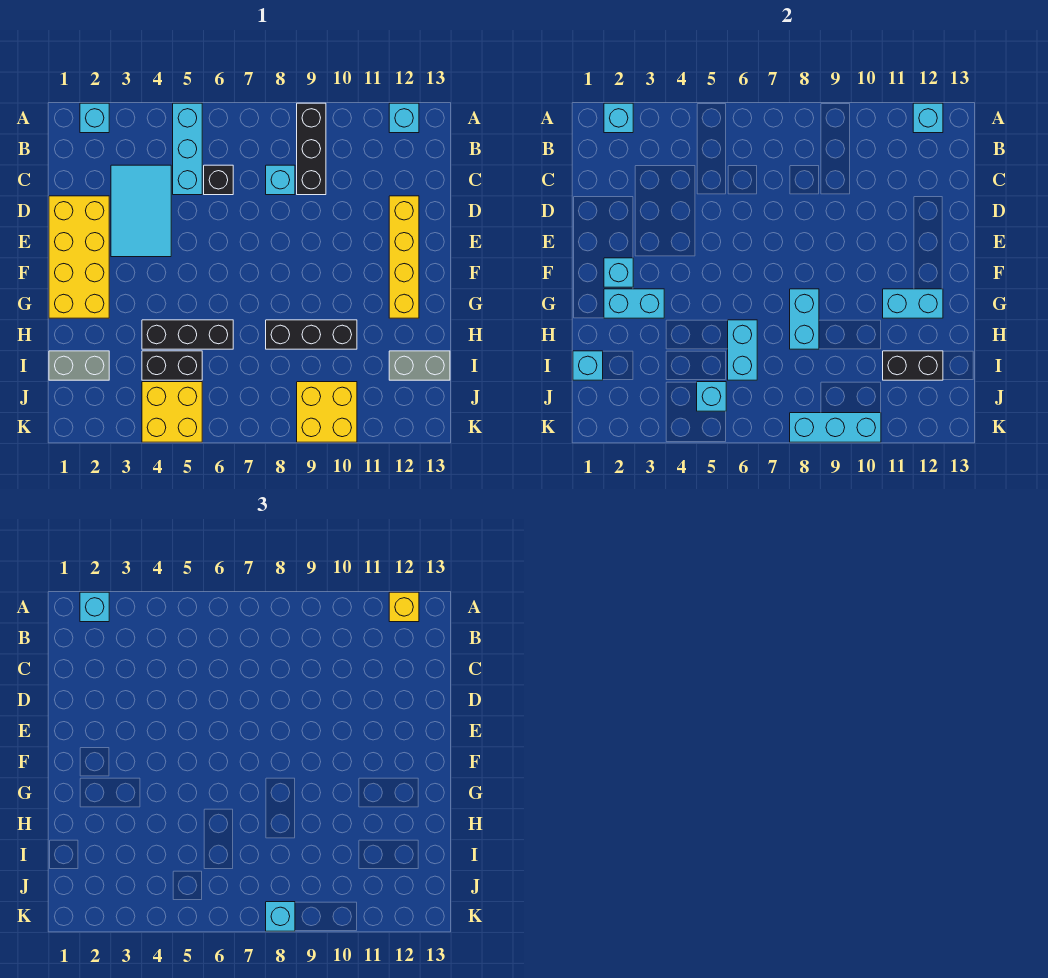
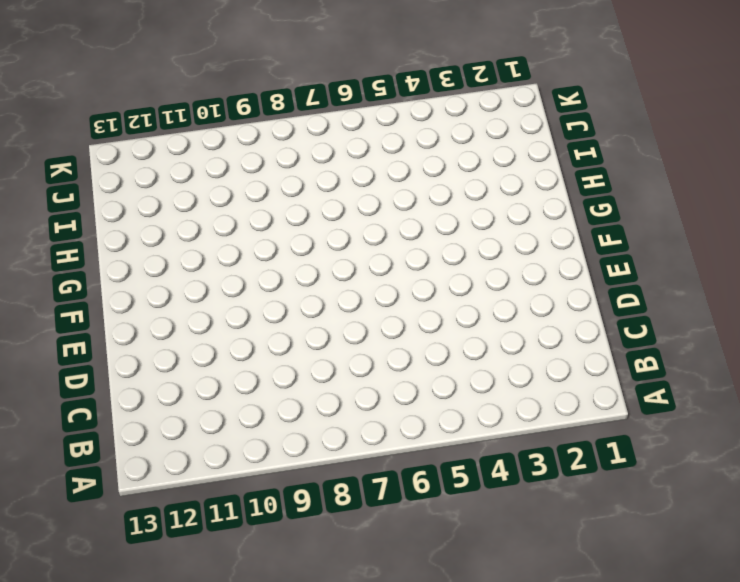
none -> cyan brick A2 level 1
none -> cyan brick A5:C5 level 1
none -> black brick A9:C9 level 1
none -> cyan brick A12 level 1

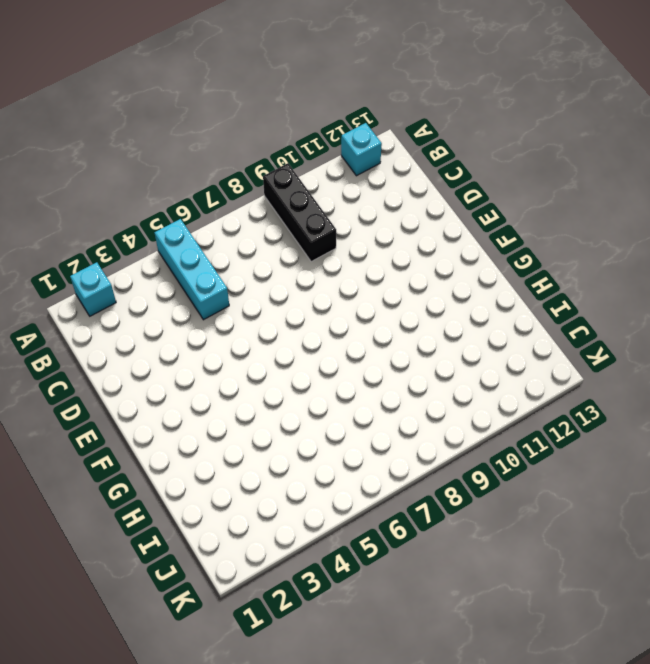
none -> cyan tile C3:E4 level 1
none -> black brick C6 level 1
none -> cyan brick C8 level 1
none -> yellow brick D1:G2 level 1

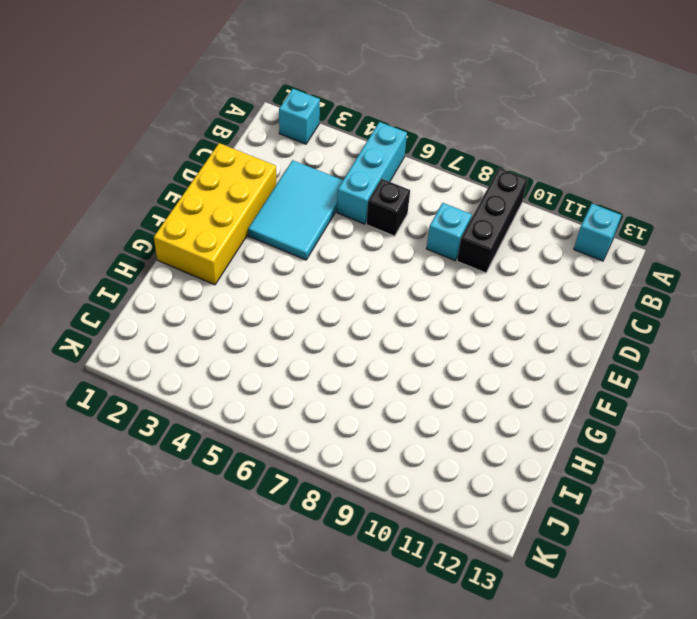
none -> yellow brick D12:G12 level 1
none -> black brick H4:H6 level 1
none -> black brick H8:H10 level 1
none -> grey brick I1:I2 level 1

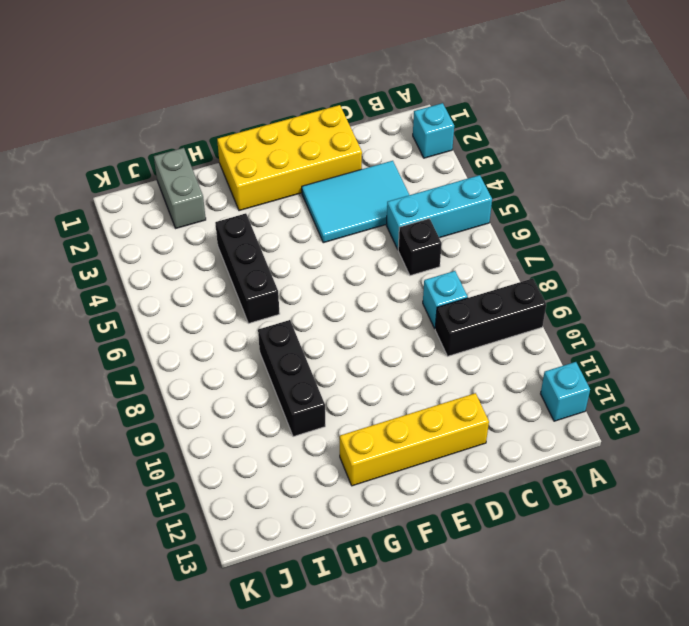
none -> black brick I4:I5 level 1
none -> grey brick I12:I13 level 1
none -> yellow brick J4:K5 level 1
none -> yellow brick J9:K10 level 1

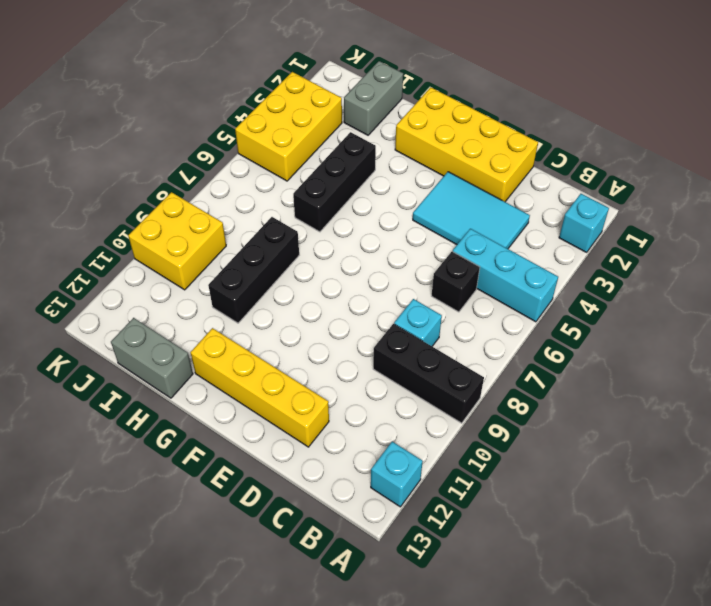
grey brick H13:I13 level 1 -> grey brick I12:I13 level 1
yellow brick J3:K5 level 1 -> yellow brick J4:K5 level 1
none -> black brick I4:I5 level 1
none -> cyan brick A2 level 2
none -> cyan brick A12 level 2
none -> cyan brick F2 level 2

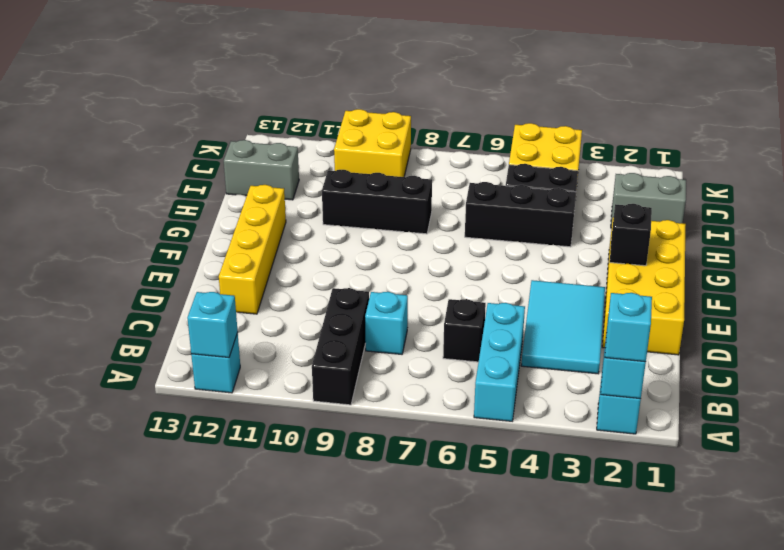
black brick F2 level 2 -> cyan brick F2 level 2
none -> cyan brick G2:G3 level 2
none -> cyan brick G8:H8 level 2
none -> cyan brick G11:G12 level 2
none -> cyan brick H6:I6 level 2

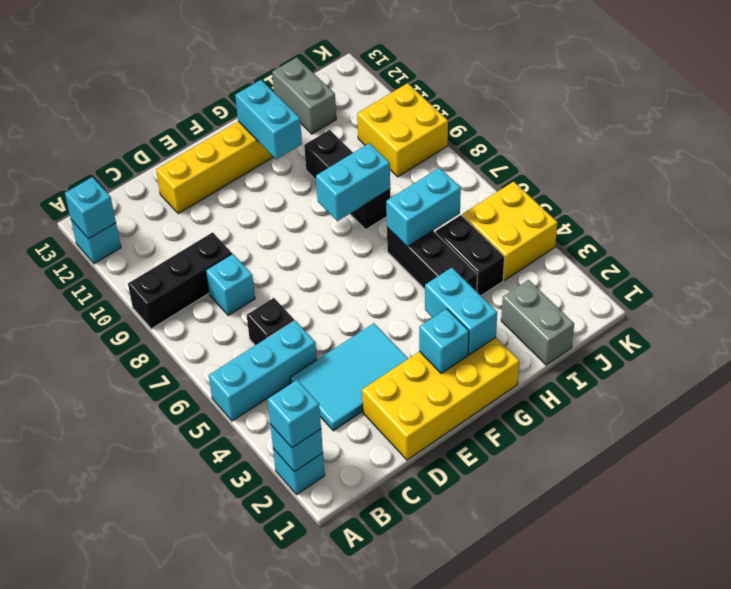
none -> cyan brick I1 level 2
none -> black brick I11:I12 level 2
none -> cyan brick J5 level 2
none -> cyan brick K8:K10 level 2

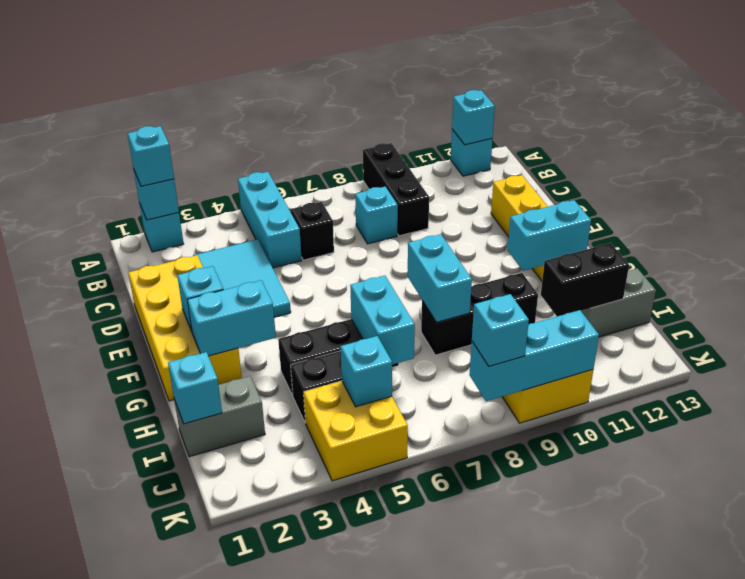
none -> yellow brick A12 level 3

